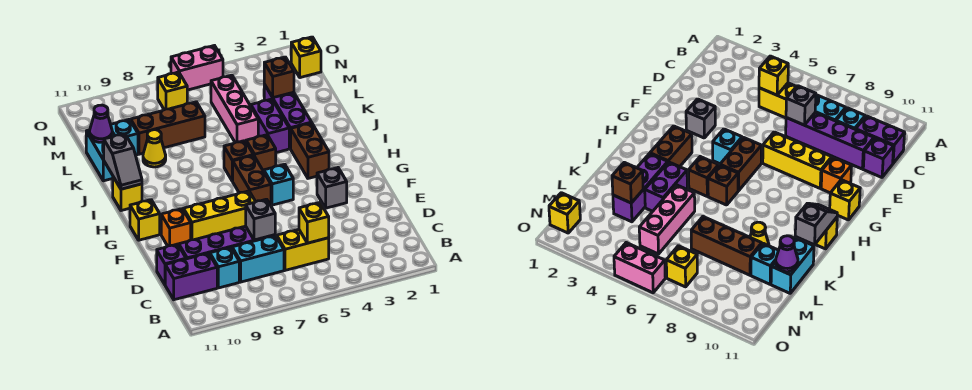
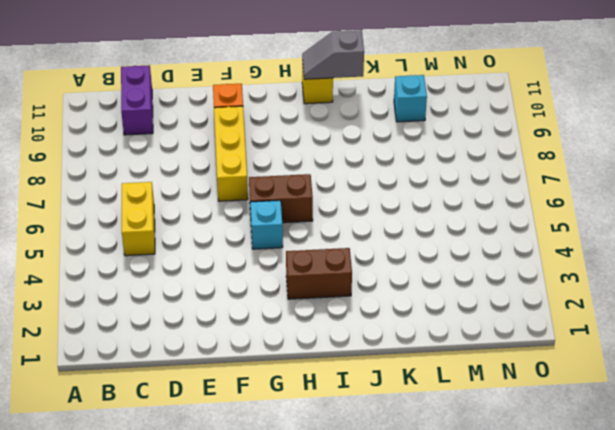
none -> cyan brick C7:C8 level 1
none -> cyan brick C9 level 1
none -> purple brick D7:D10 level 1
none -> purple brick D11 level 1

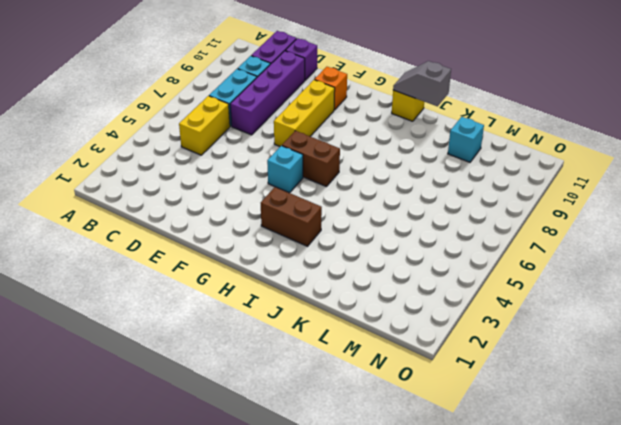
none -> grey brick F3 level 1
none -> yellow brick G11 level 1
none -> brown brick I5 level 1
none -> brown brick I6 level 1

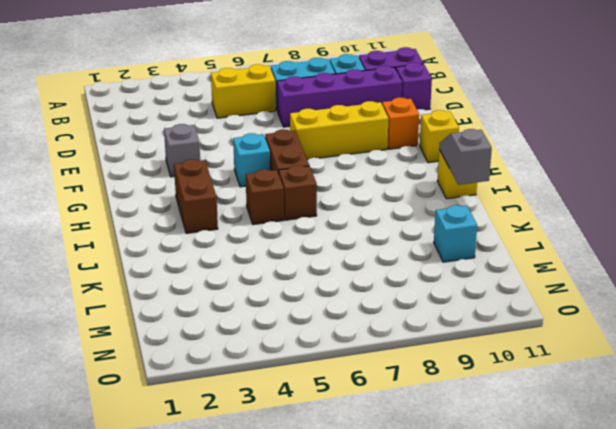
none -> purple brick J3:L3 level 1
none -> purple brick J4:K4 level 1
none -> pink brick K5:M5 level 1
none -> yellow cone K9 level 1

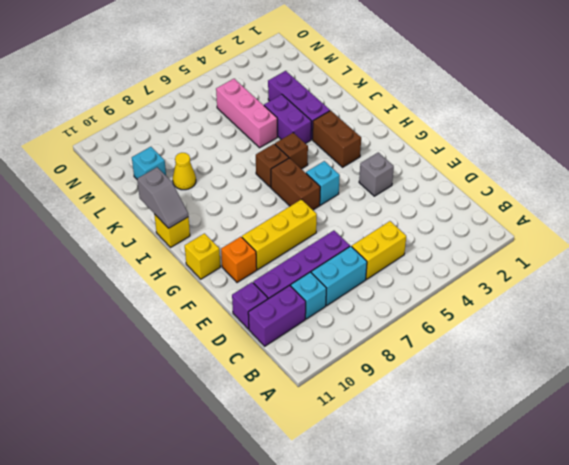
none -> cyan brick K11:L11 level 1
none -> brown brick L7:L9 level 1
none -> yellow brick N1 level 1
none -> yellow brick N7 level 1

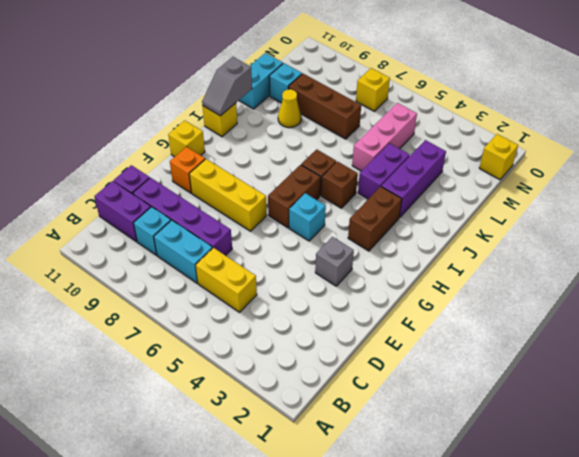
none -> pink brick O5:O6 level 1
none -> yellow brick C5 level 2
none -> grey brick D7 level 2
none -> brown brick L3 level 2

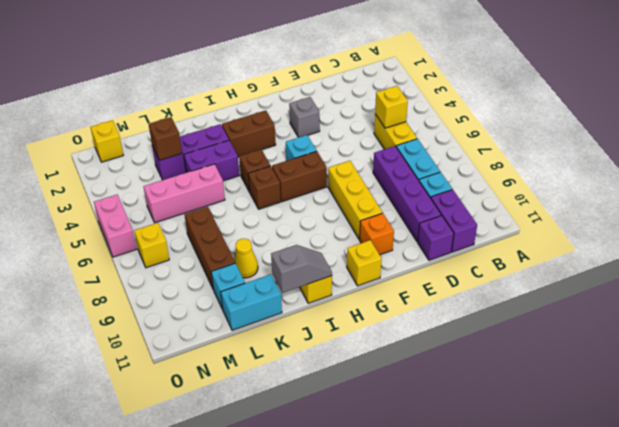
none -> grey brick D7 level 2
none -> purple cone L11 level 2

